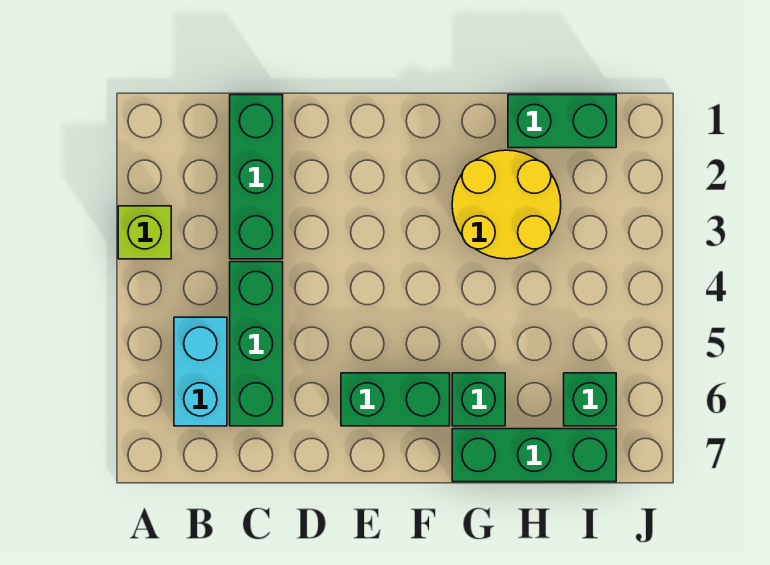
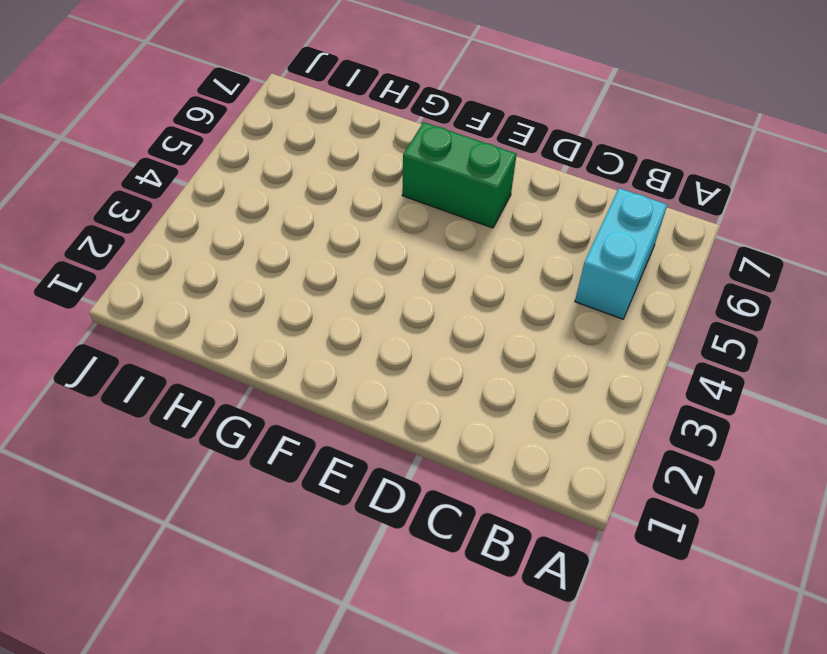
none -> lime brick A3 level 1
none -> green brick C1:C3 level 1

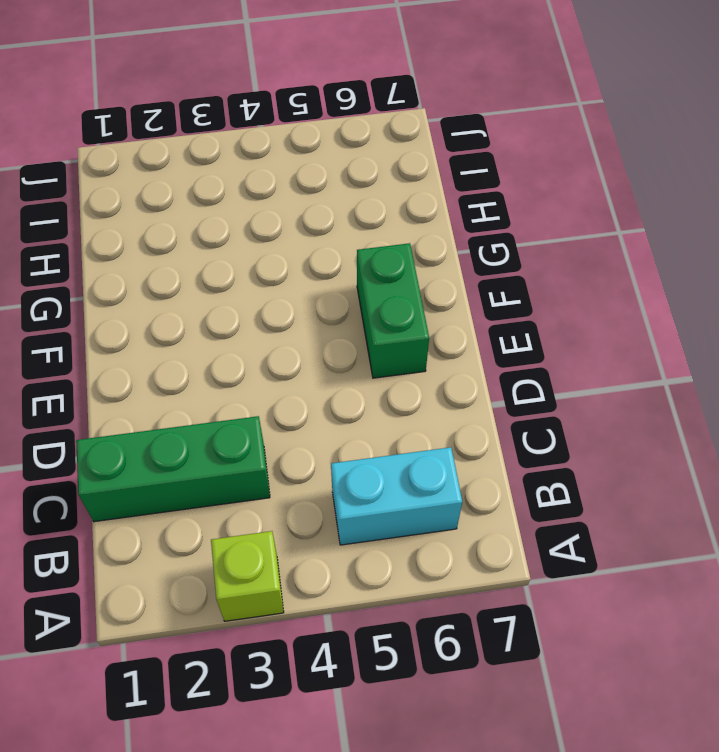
none -> green brick C4:C6 level 1
none -> yellow round brick G2:H3 level 1

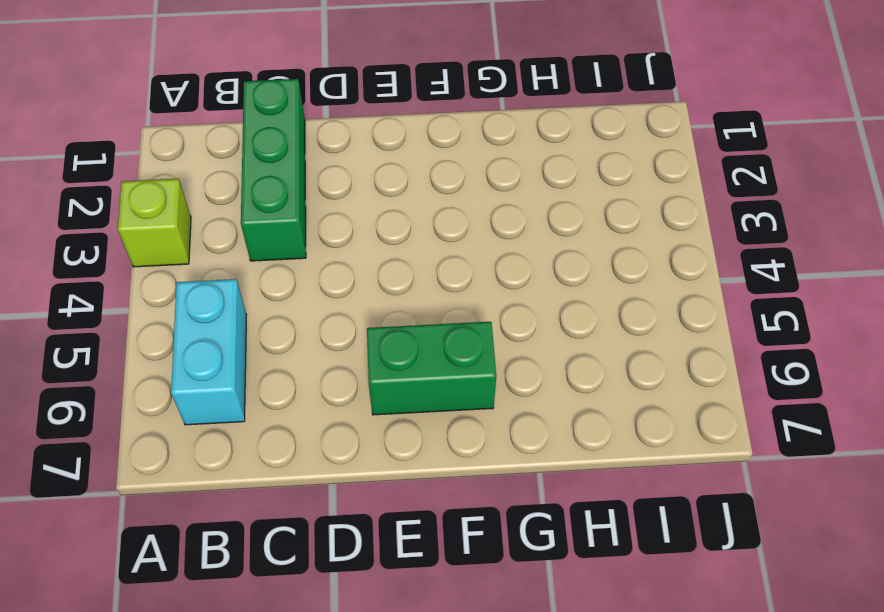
none -> green brick C4:C6 level 1
none -> yellow round brick G2:H3 level 1

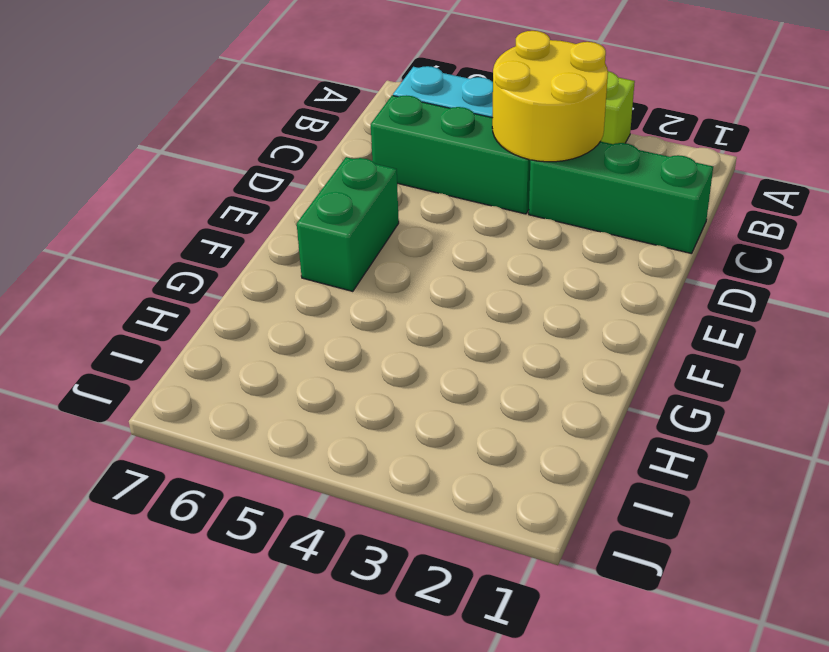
yellow round brick B3:C4 level 2 -> yellow round brick G2:H3 level 1
none -> green brick G6 level 1
none -> green brick G7:I7 level 1

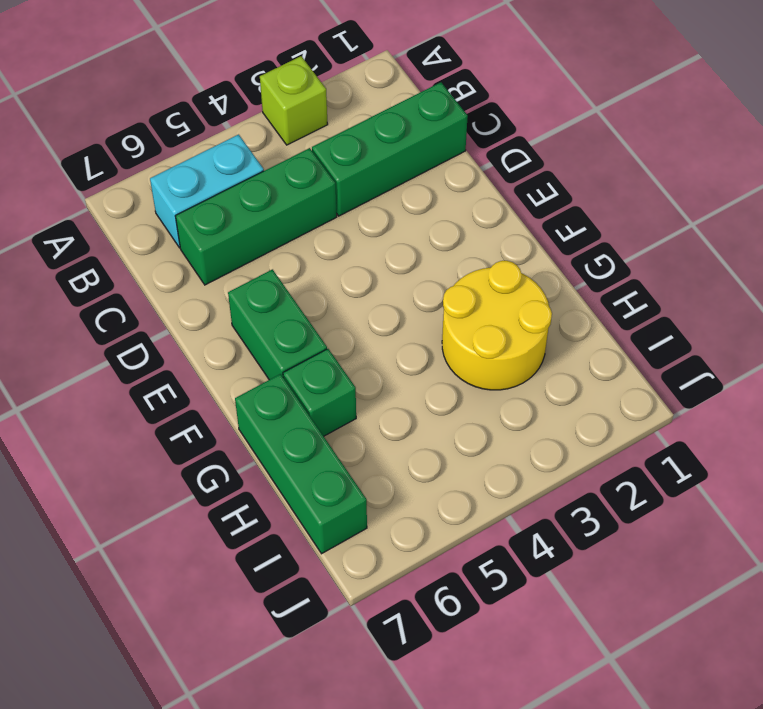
none -> green brick H1:I1 level 1
none -> green brick I6 level 1

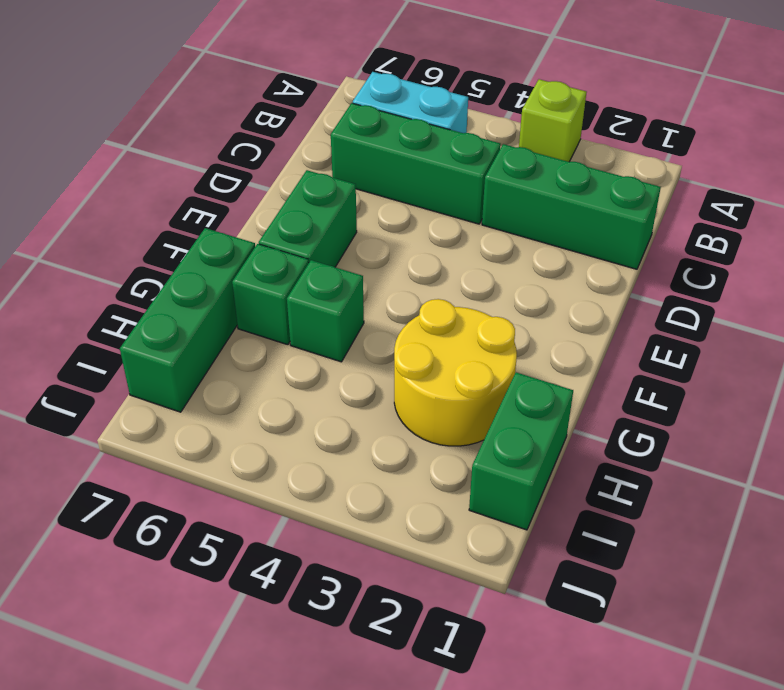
green brick G5 level 1 -> green brick I6 level 1

